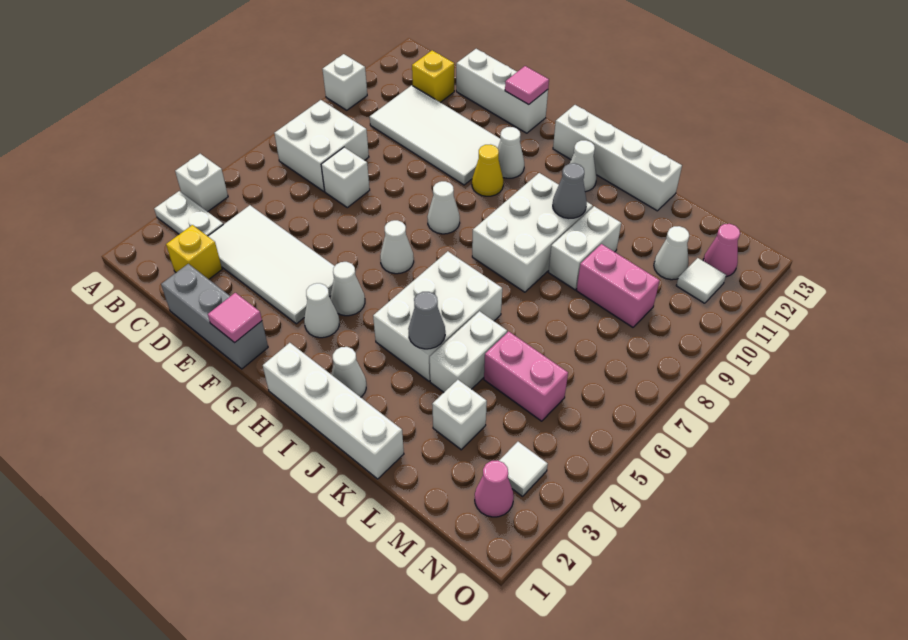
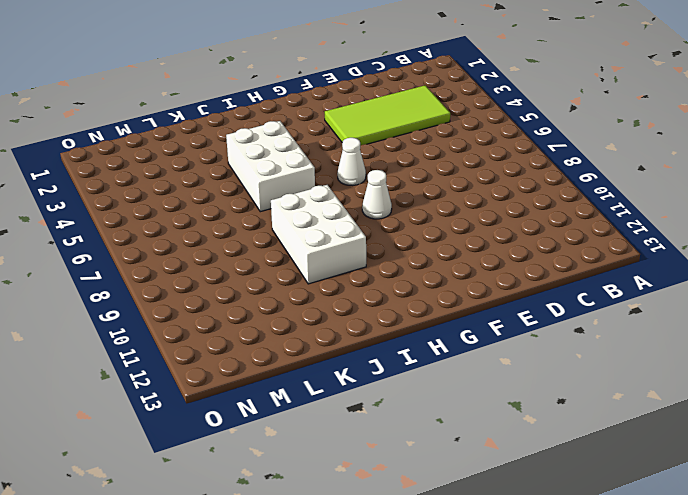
lime tile C3:F4 level 1 -> white tile C3:F4 level 1
none -> white plate A3:B3 level 1
none -> white brick A4 level 1
none -> white brick A10 level 1
none -> white brick B7:C8 level 1

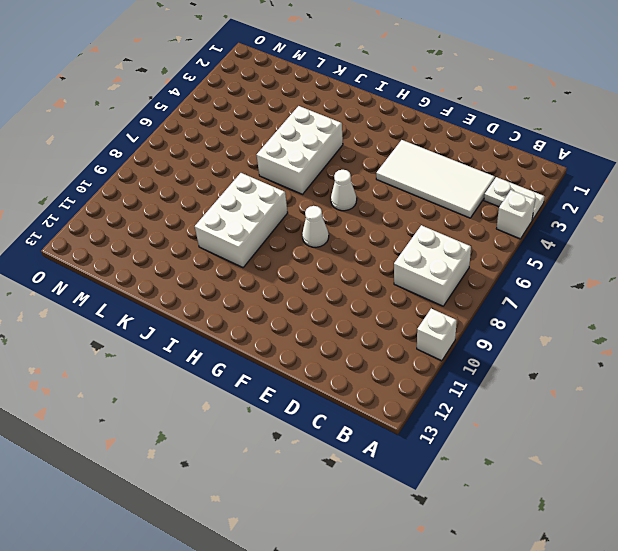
none -> yellow brick C2 level 1
none -> white tile C10:F11 level 1
none -> yellow brick C12 level 1
none -> grey brick D1:F1 level 1

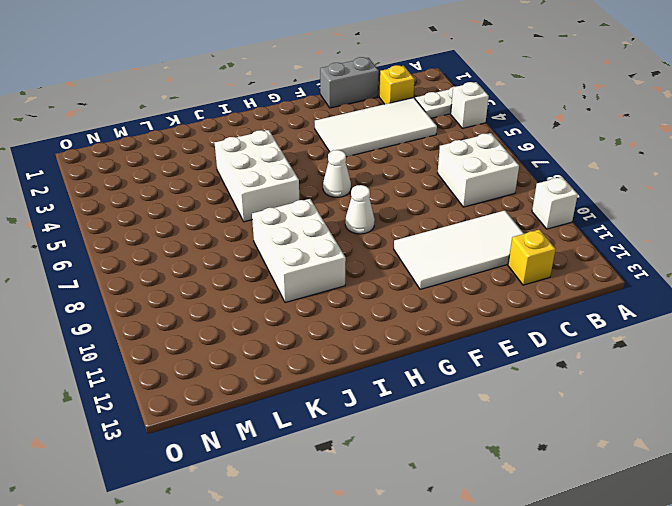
grey brick D1:E1 level 1 -> grey brick D1:F1 level 1
none -> white brick D7 level 1
none -> white brick D13:F13 level 1
none -> white cone G3 level 1
none -> white cone G4 level 1

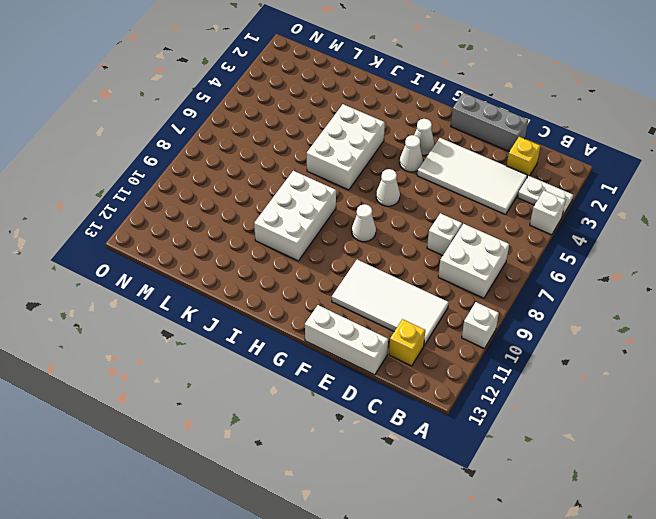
none -> yellow cone G10 level 1
none -> white cone G11 level 1
none -> white brick H1:K1 level 1
none -> white brick H13:K13 level 1

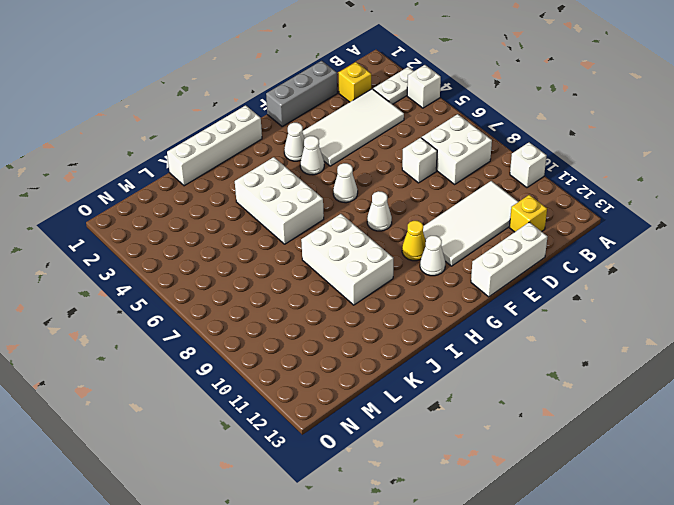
none -> white brick H13:K13 level 1
none -> white cone I2 level 1
none -> white cone I12 level 1
none -> white brick K4:K5 level 1

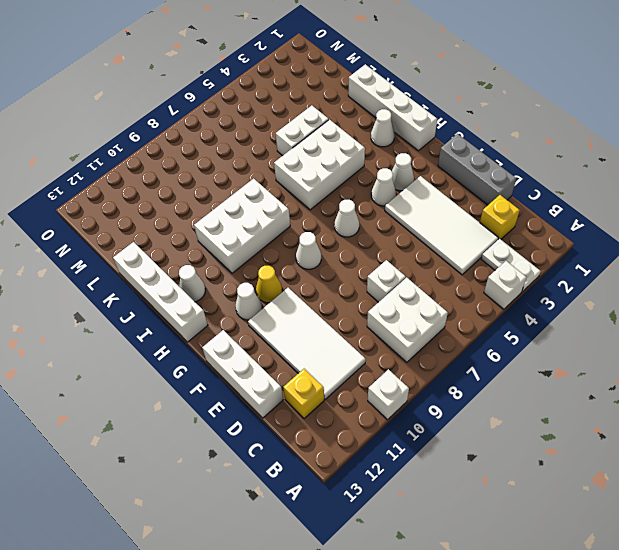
none -> white brick K9:K10 level 1
none -> white brick L3 level 1
none -> pink brick L5:M5 level 1
none -> pink brick L9:M9 level 1

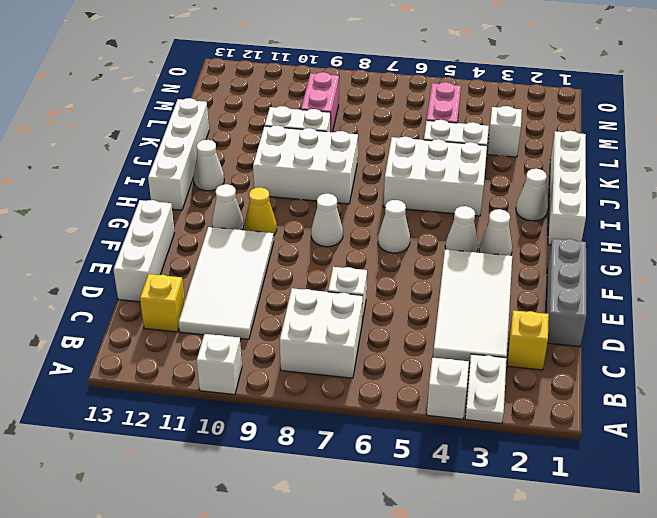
none -> white cone M11 level 1
none -> pink cone N2 level 1
none -> white tile N3 level 1
none -> white tile N11 level 1

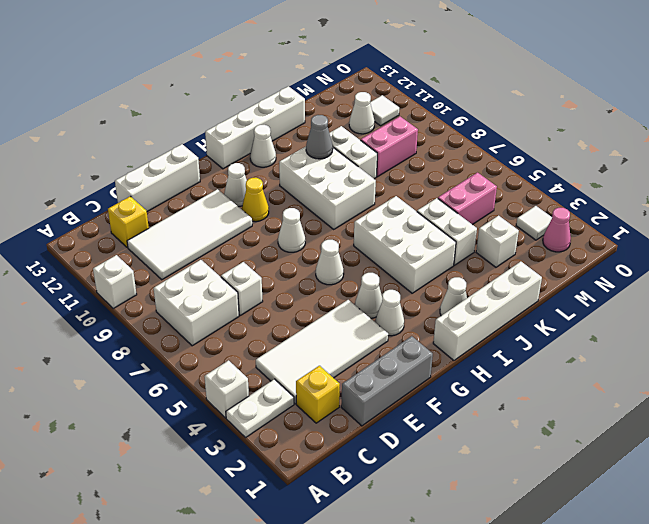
none -> pink cone N12 level 1
none -> pink tile F1 level 2
none -> pink tile F13 level 2
none -> grey cone J4 level 2

